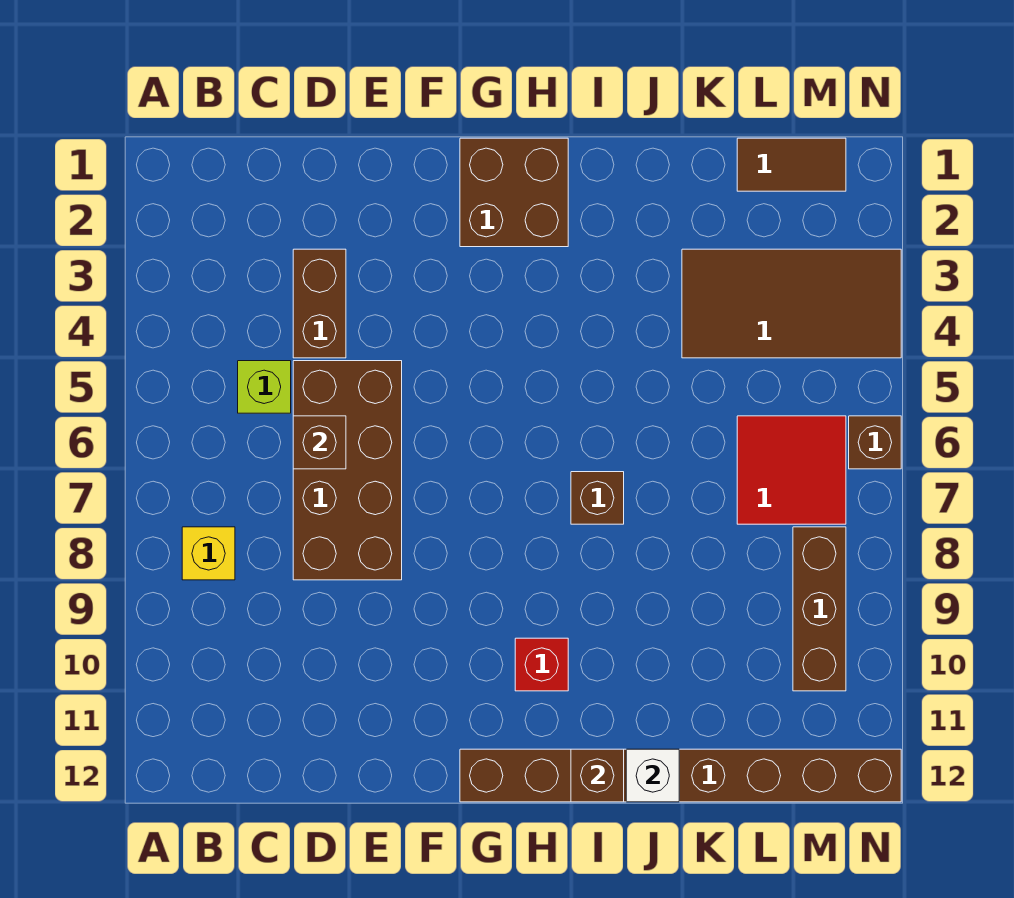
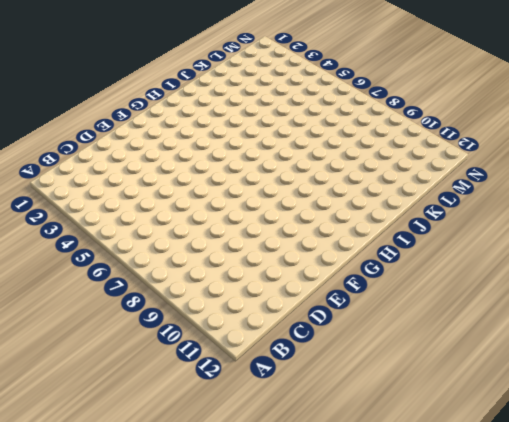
none -> yellow brick B8 level 1
none -> lime brick C5 level 1
none -> brown brick D3:D4 level 1

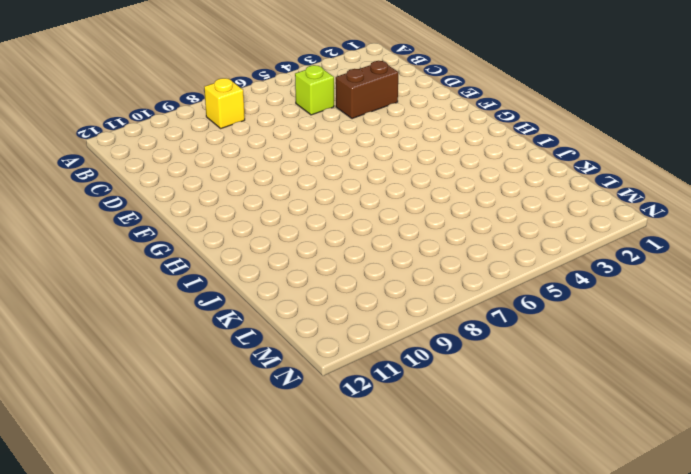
none -> brown brick D5:E8 level 1
none -> brown brick G1:H2 level 1
none -> brown brick G12:N12 level 1

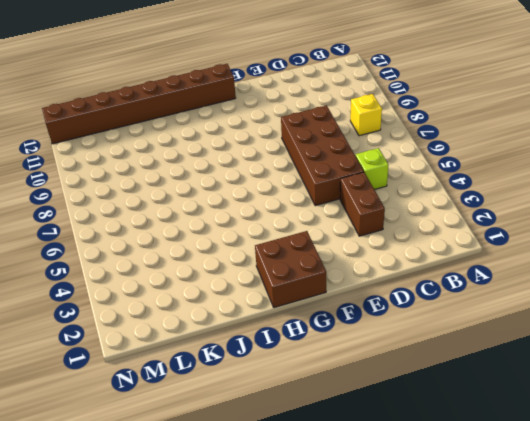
none -> red brick H10 level 1
none -> brown brick I7 level 1
none -> brown tile K3:N4 level 1

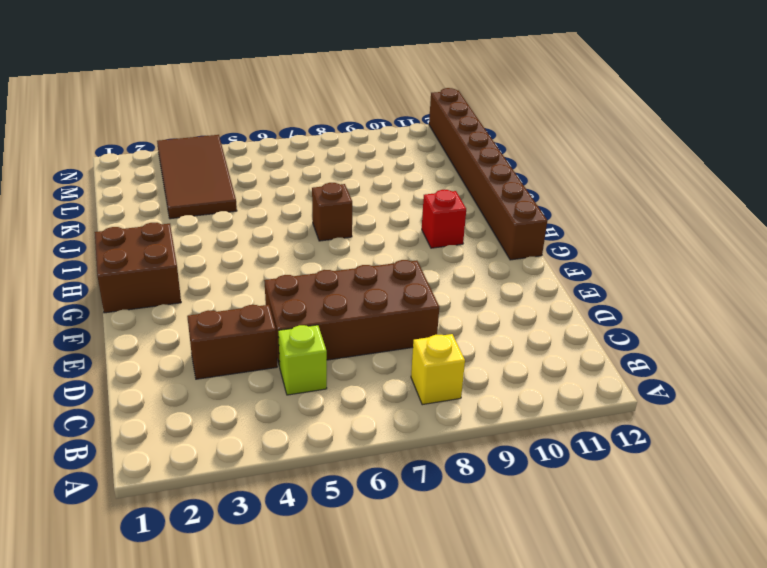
none -> brown tile L1:M1 level 1
none -> red tile L6:M7 level 1
none -> brown brick M8:M10 level 1

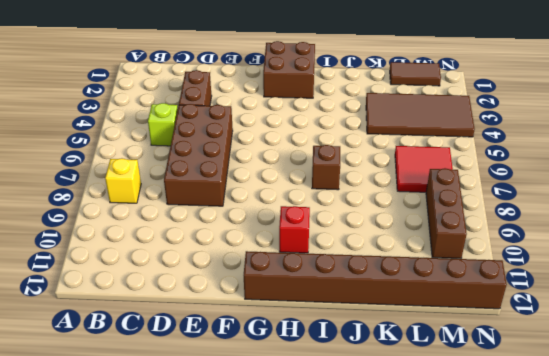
none -> brown brick N6 level 1
none -> brown brick D6 level 2
none -> brown brick I12 level 2

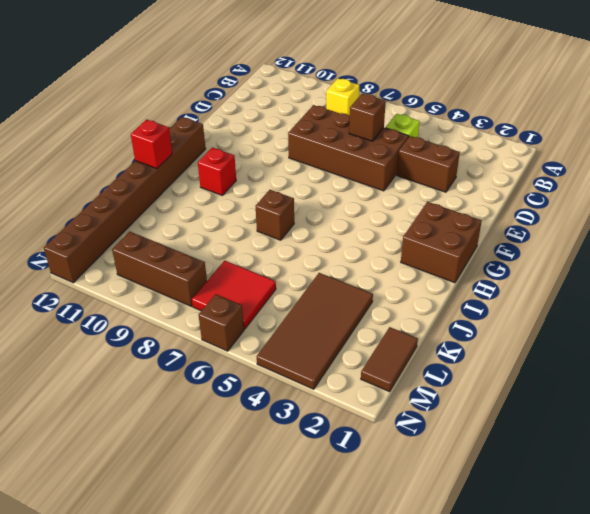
red brick I12 level 2 -> brown brick I12 level 2
none -> white brick J12 level 2

